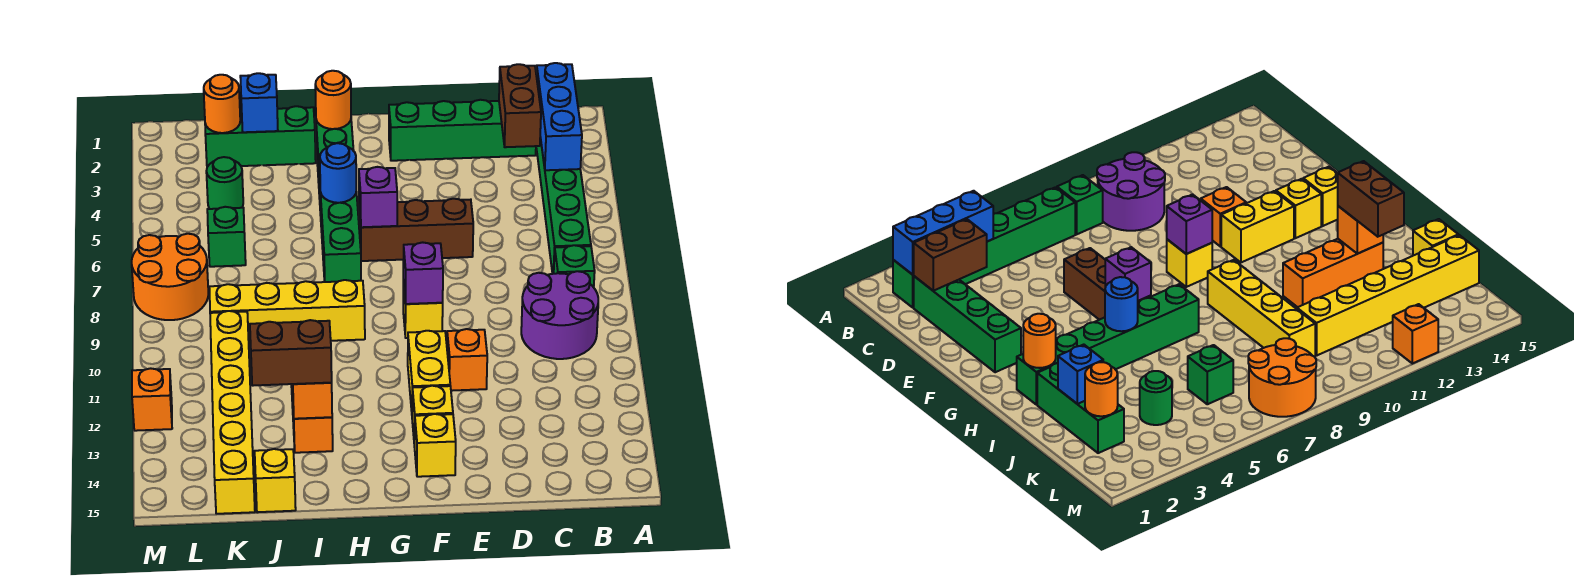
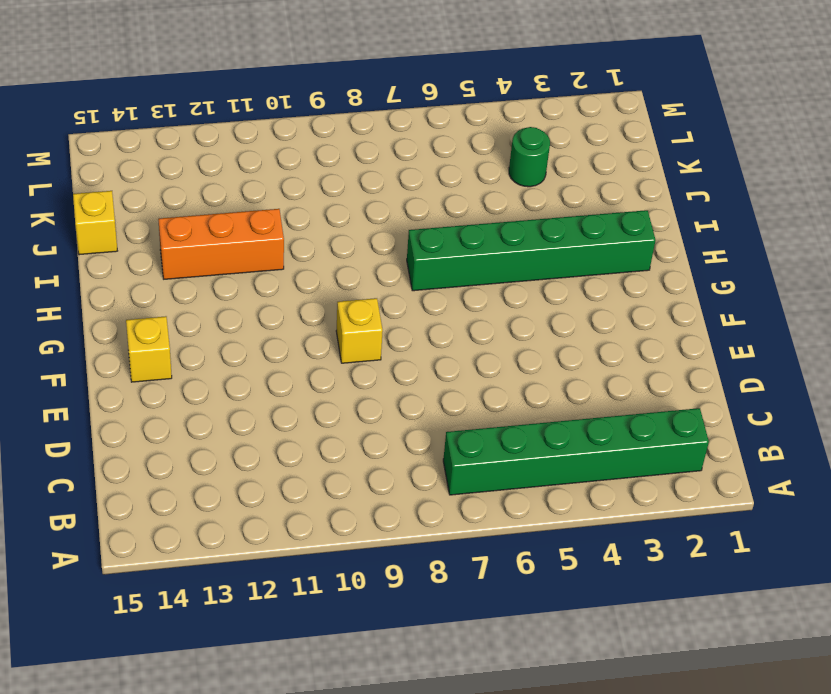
none -> green brick B8 level 1
none -> purple round brick B9:C10 level 1
none -> green brick C2:F2 level 1
none -> brown brick E6:G6 level 1

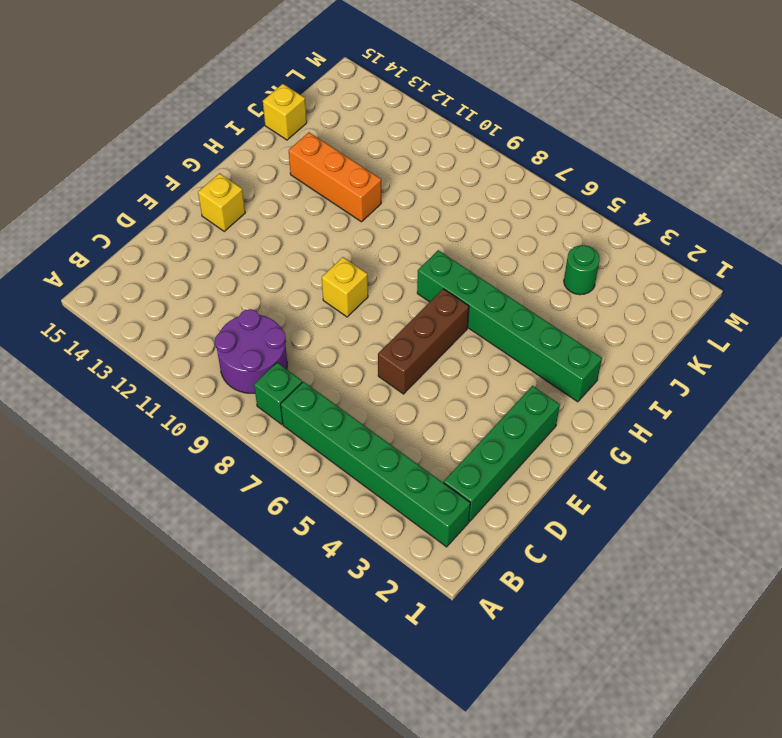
none -> orange brick E11 level 1
none -> yellow brick F11:F12 level 1
none -> yellow brick F13 level 1
none -> yellow brick H9:K9 level 1

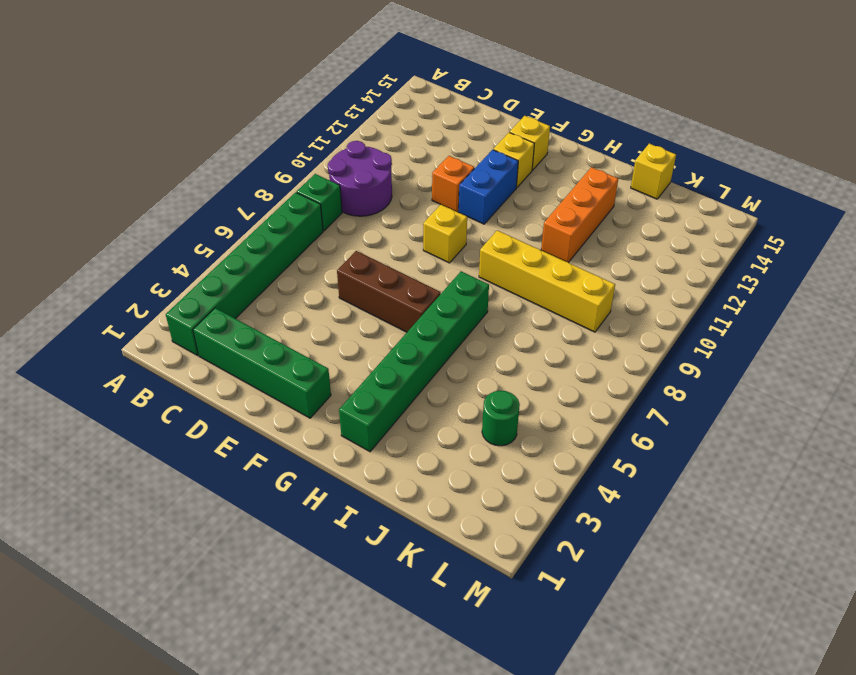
blue brick F11:F12 level 1 -> yellow brick F11:F12 level 1
none -> green brick I2:K2 level 1
none -> green brick K6 level 1
none -> yellow brick K10:K15 level 1
none -> orange round brick L7:M8 level 1

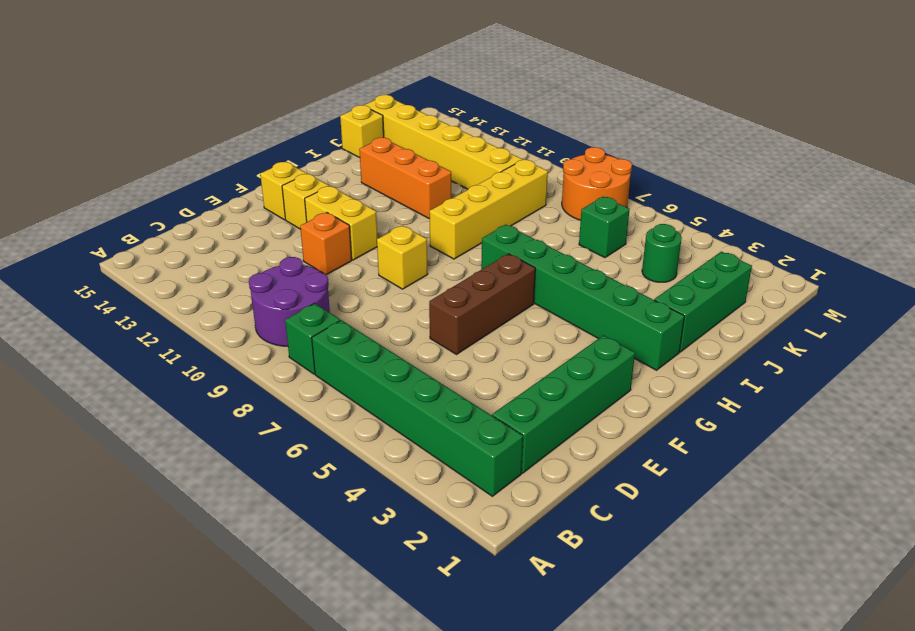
none -> orange brick M12 level 1
none -> blue brick B2:B4 level 2
none -> brown brick C2:C3 level 2
none -> purple brick F9 level 2

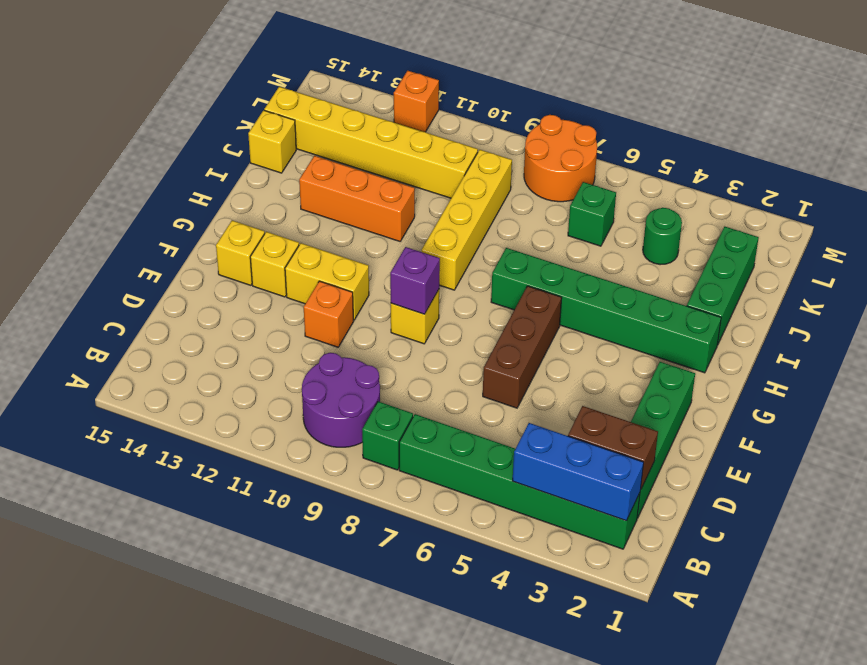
none -> purple brick G6 level 2
none -> orange round brick H2 level 2
none -> blue round brick H5 level 2
none -> orange brick I13 level 2

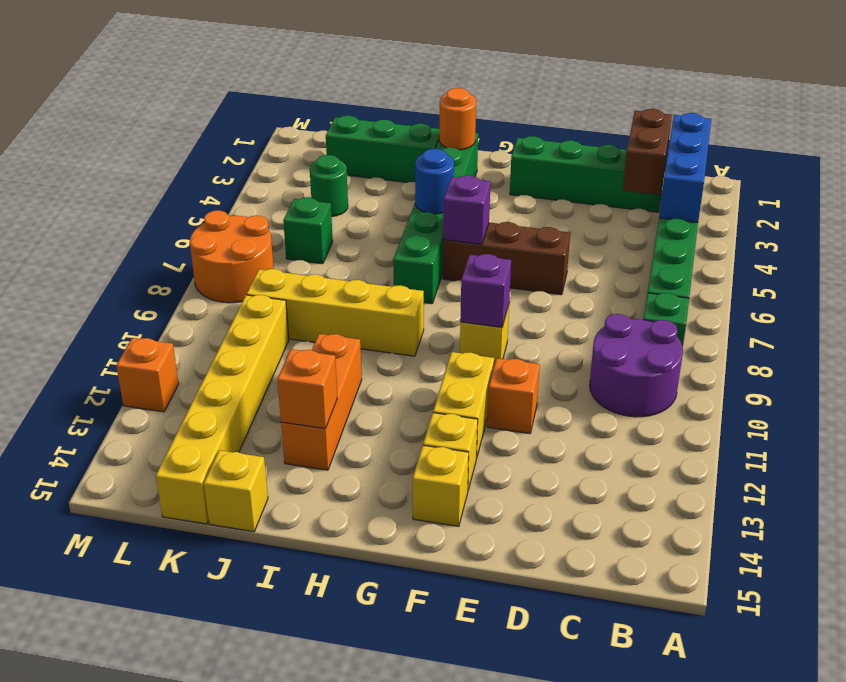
none -> blue brick J2 level 2
none -> orange round brick K2 level 2
none -> brown brick I13:J13 level 3

